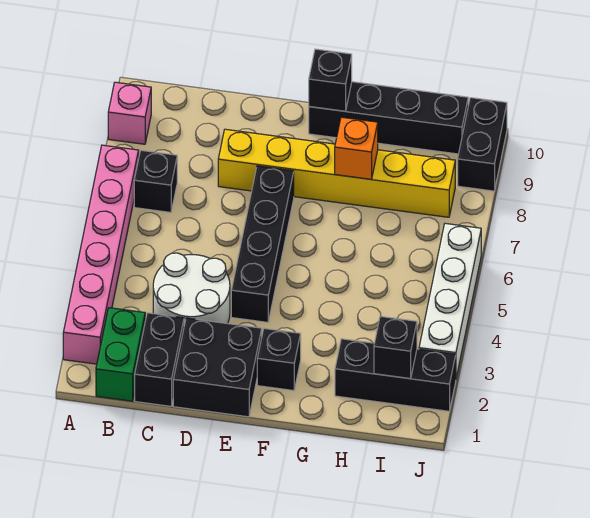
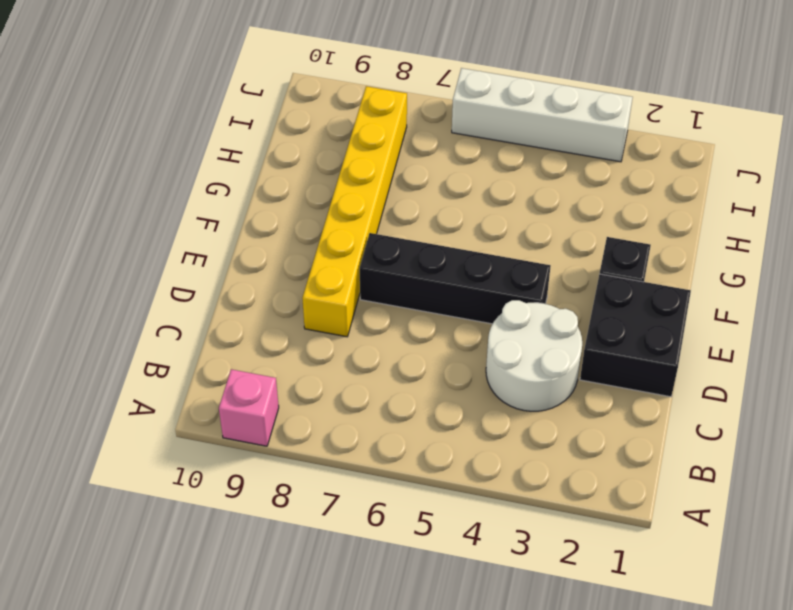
none -> pink brick A2:A7 level 1
none -> green brick B1:B2 level 1
none -> black brick B7 level 1

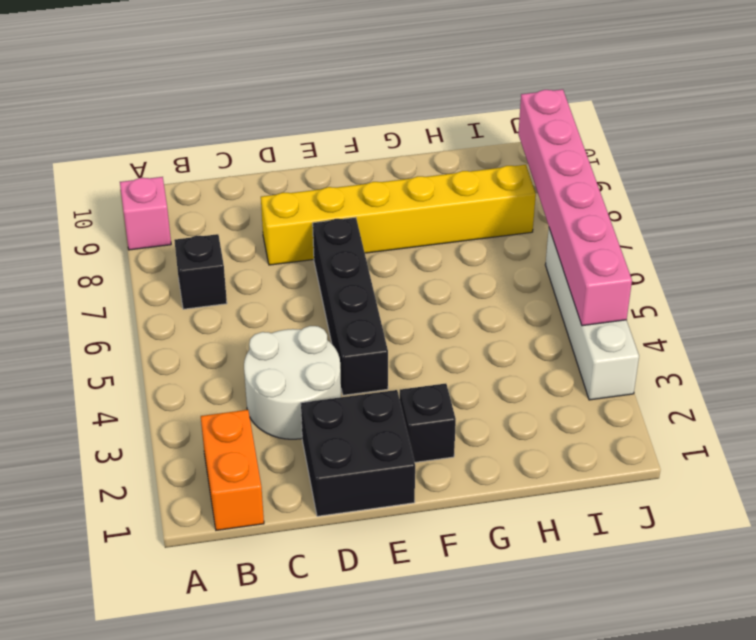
orange brick B1:B2 level 1 -> green brick B1:B2 level 1
pink brick J4:J9 level 2 -> pink brick A2:A7 level 1
none -> black brick C1:C2 level 1
none -> black brick F10:I10 level 1
none -> black brick H2:J2 level 1

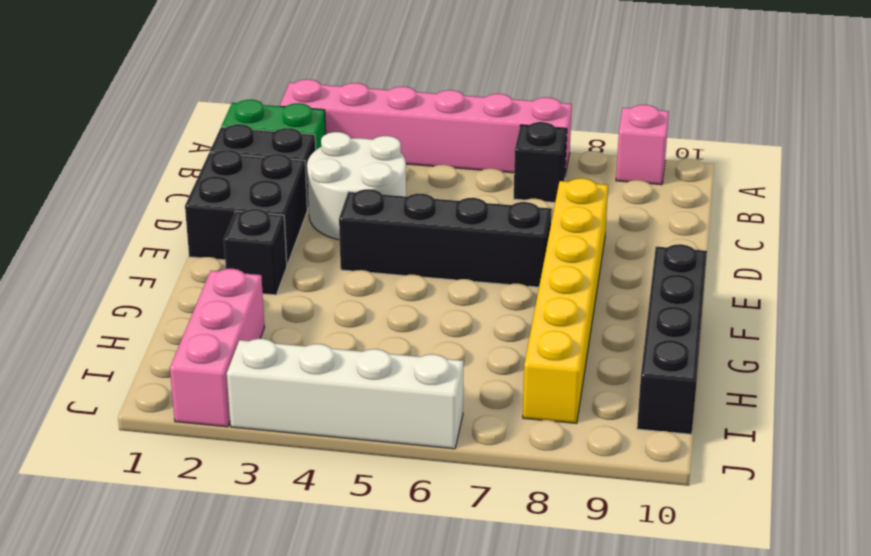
pink brick H2:J2 level 1 -> black brick H2:J2 level 1
none -> black brick J9:J10 level 1
none -> black brick F10 level 2
none -> orange brick G8 level 2

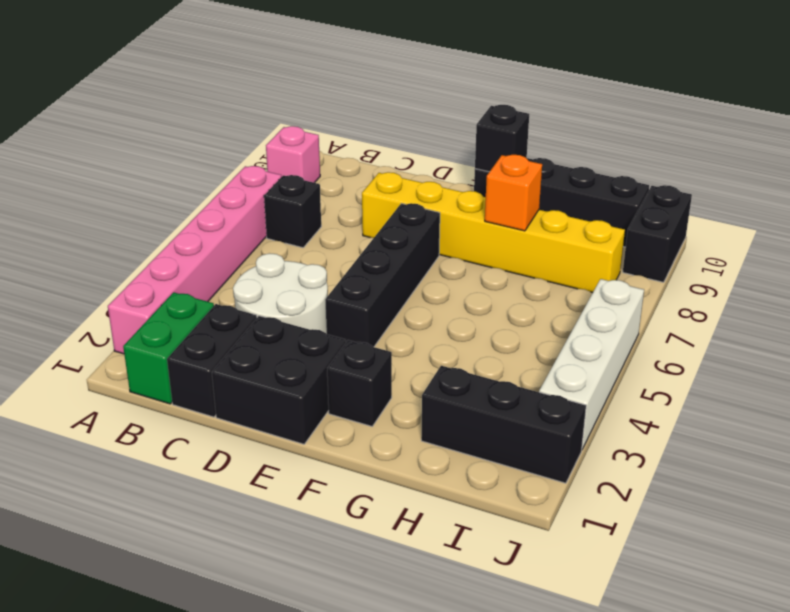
none -> black brick I2 level 2

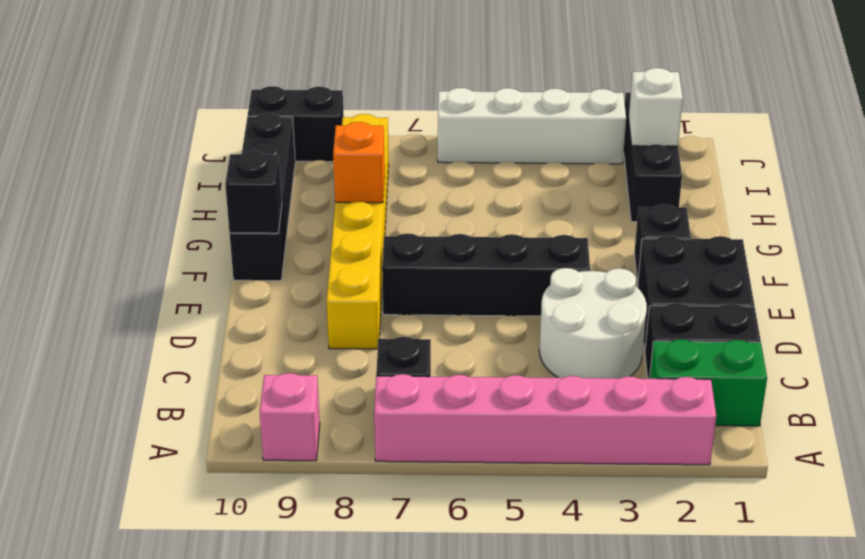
white brick I2 level 2 -> black brick I2 level 2

